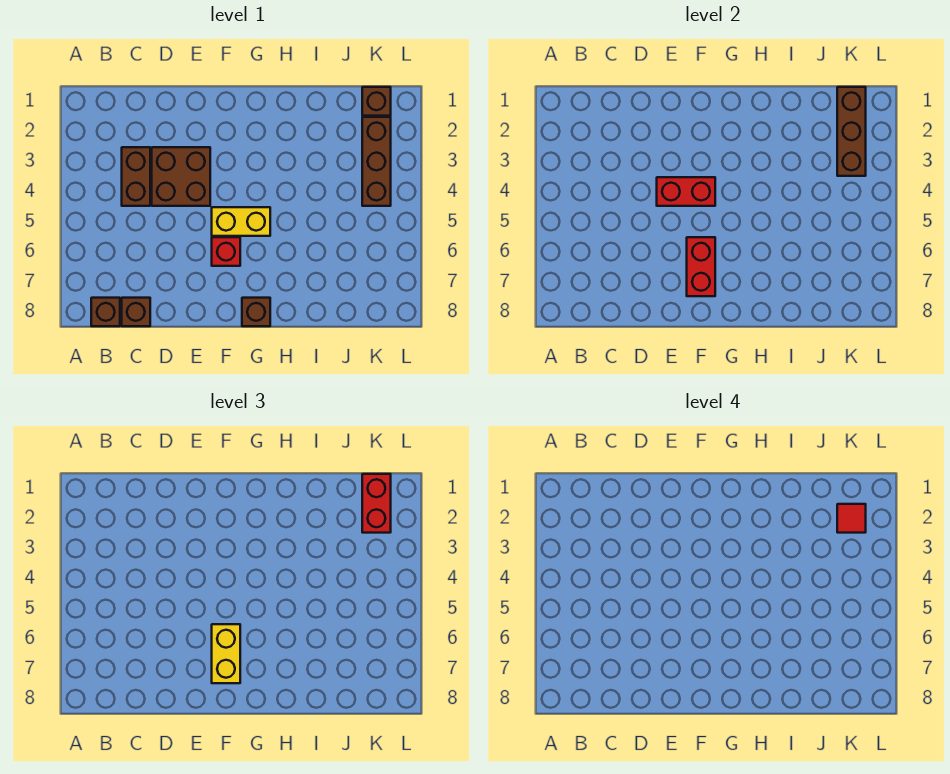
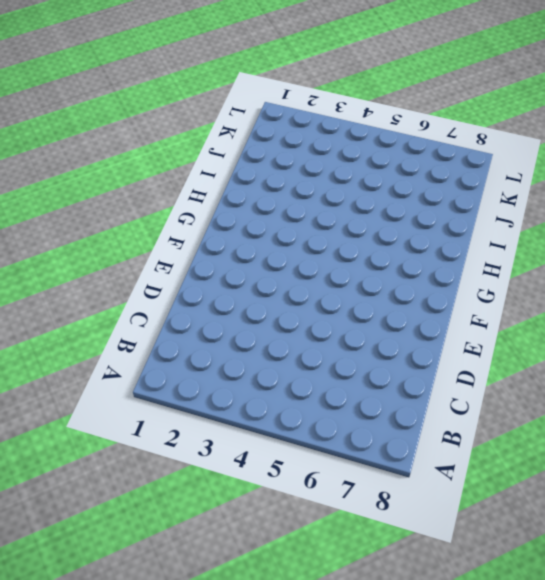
none -> brown brick B8 level 1
none -> brown brick C3:C4 level 1
none -> brown brick C8 level 1

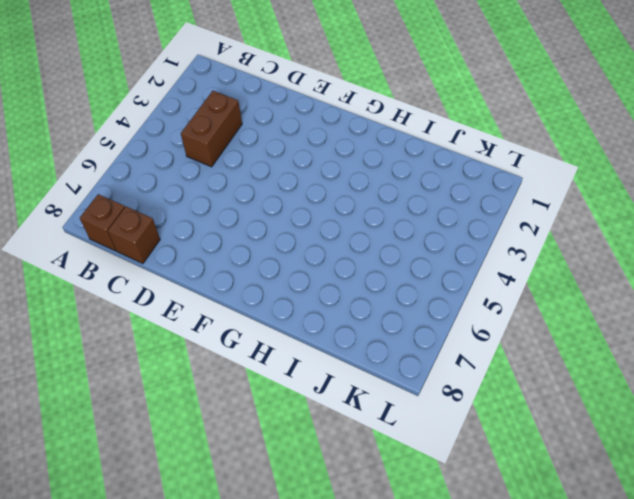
none -> brown brick D3:E4 level 1
none -> yellow brick F5:G5 level 1
none -> red brick F6 level 1

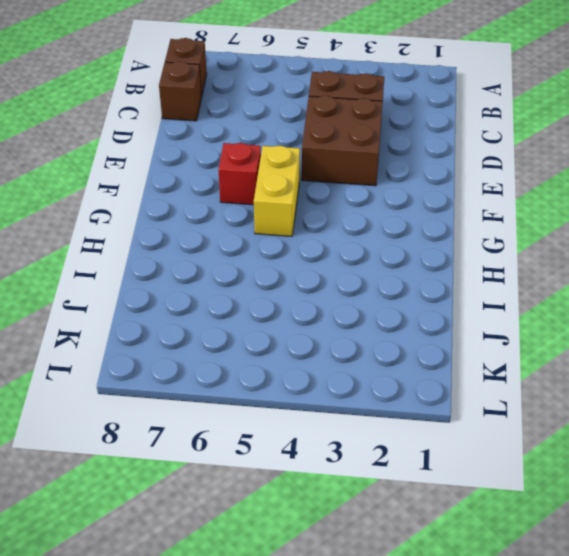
none -> brown brick G8 level 1
none -> brown brick K1 level 1
none -> brown brick K2:K4 level 1

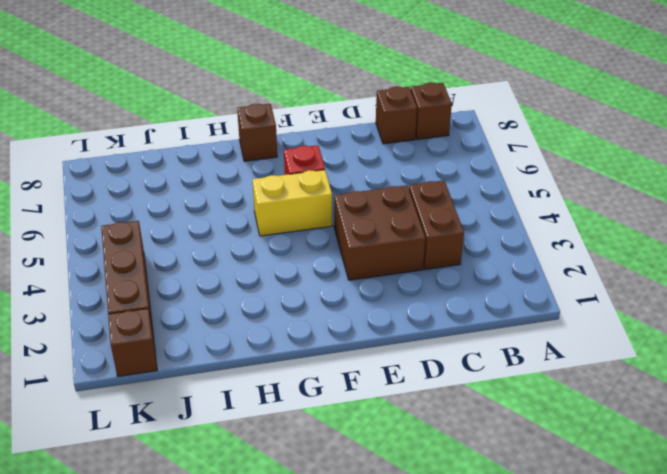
none -> red brick E4:F4 level 2
none -> red brick F6:F7 level 2
none -> brown brick K1:K3 level 2

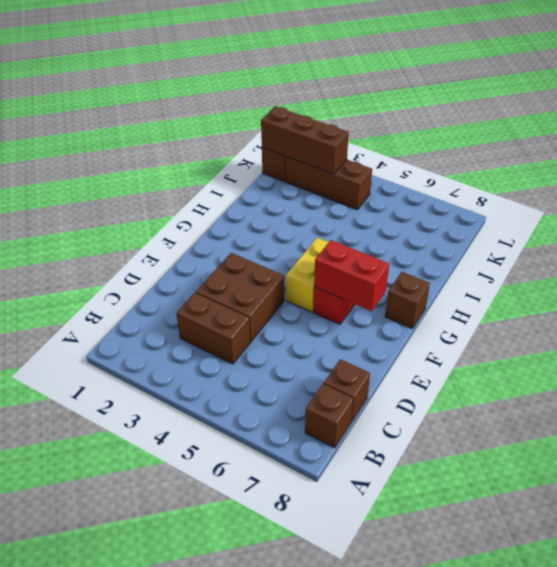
none -> red brick E4:F4 level 2
none -> yellow brick F6:F7 level 3
none -> red brick K1:K2 level 3

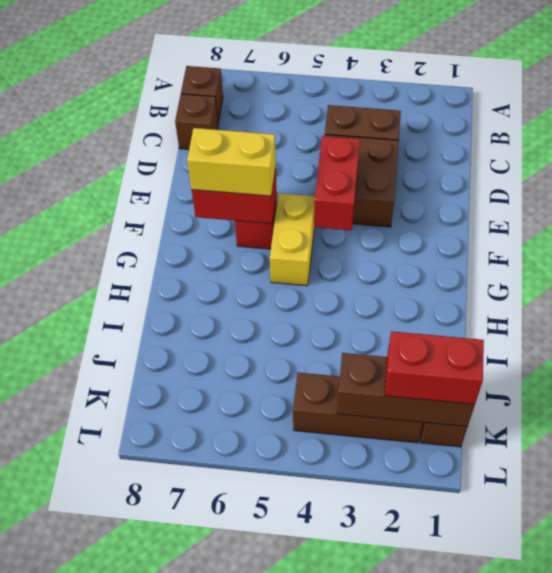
none -> brown brick G8 level 1
none -> red tile K2 level 4

